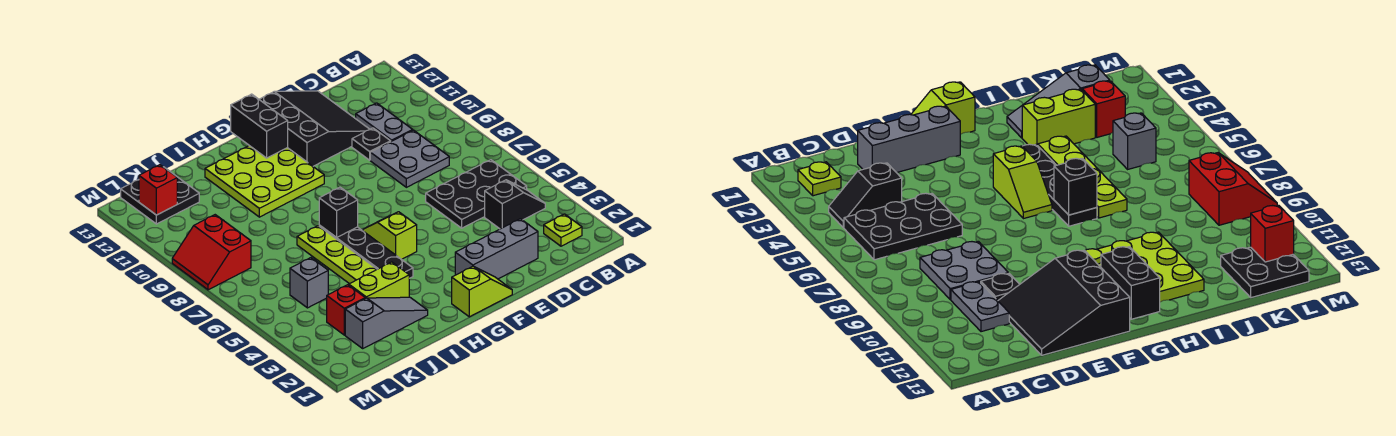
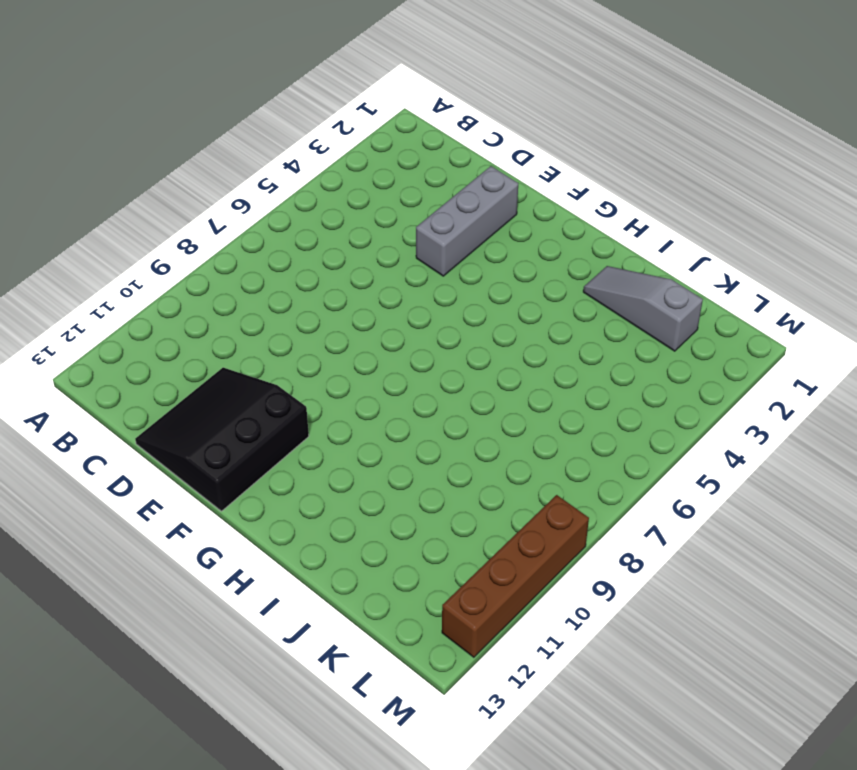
grey brick E2:E4 level 1 -> grey brick D2:F2 level 1
brown brick M9:M12 level 1 -> red slope L8:M9 level 1 top L
none -> lime plate B2 level 1
none -> black slope B4:C4 level 1 top C
none -> black plate B5:D6 level 1

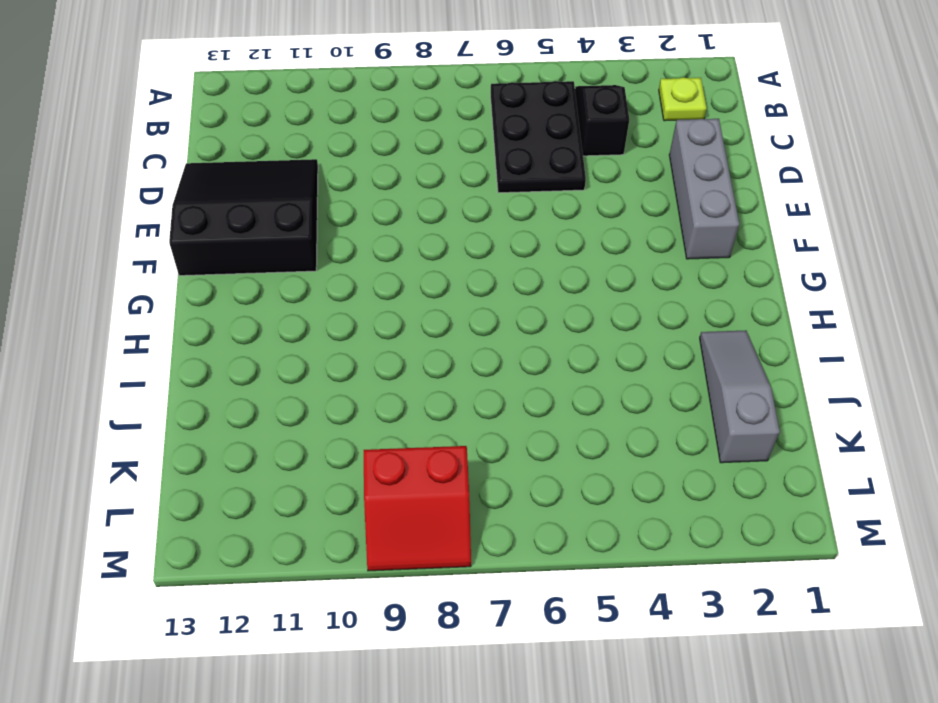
none -> grey plate C8:D9 level 1
none -> grey plate C10:C11 level 1
none -> black plate D10 level 1

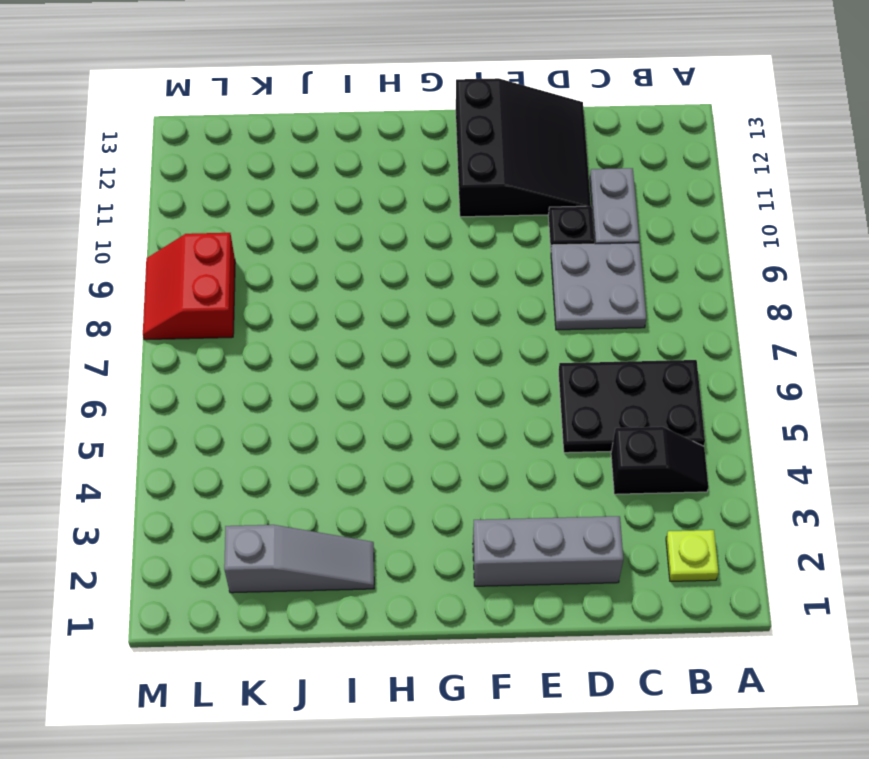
none -> lime slope F1:G1 level 1 top G
none -> lime slope G5:G6 level 1 top 5
none -> lime plate G10:I12 level 1

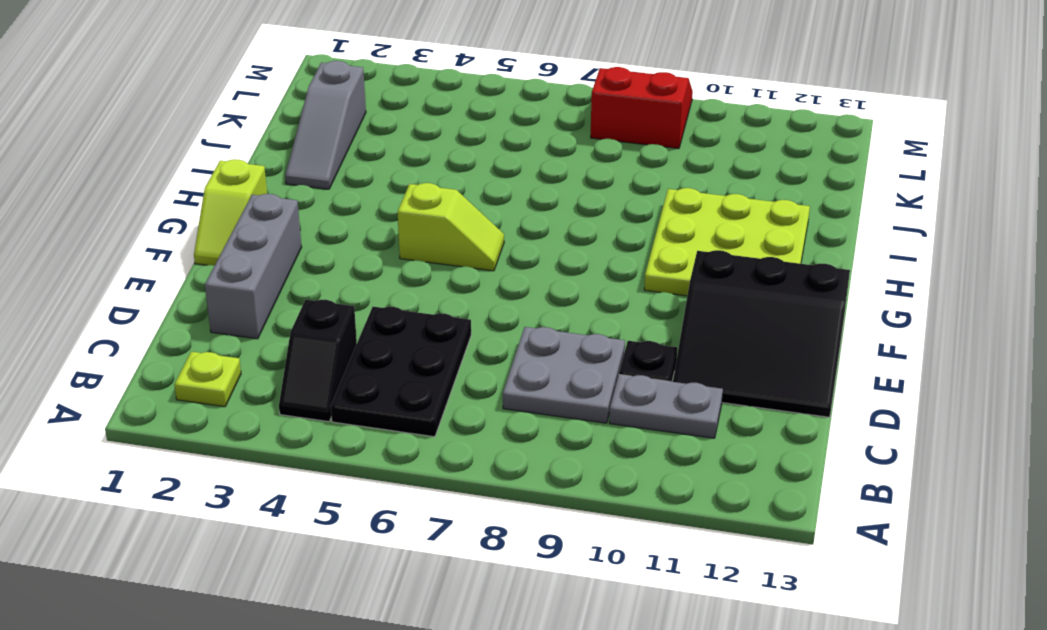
none -> black plate H4:H7 level 1
none -> lime brick I3:J3 level 1
none -> lime plate I4:I7 level 1

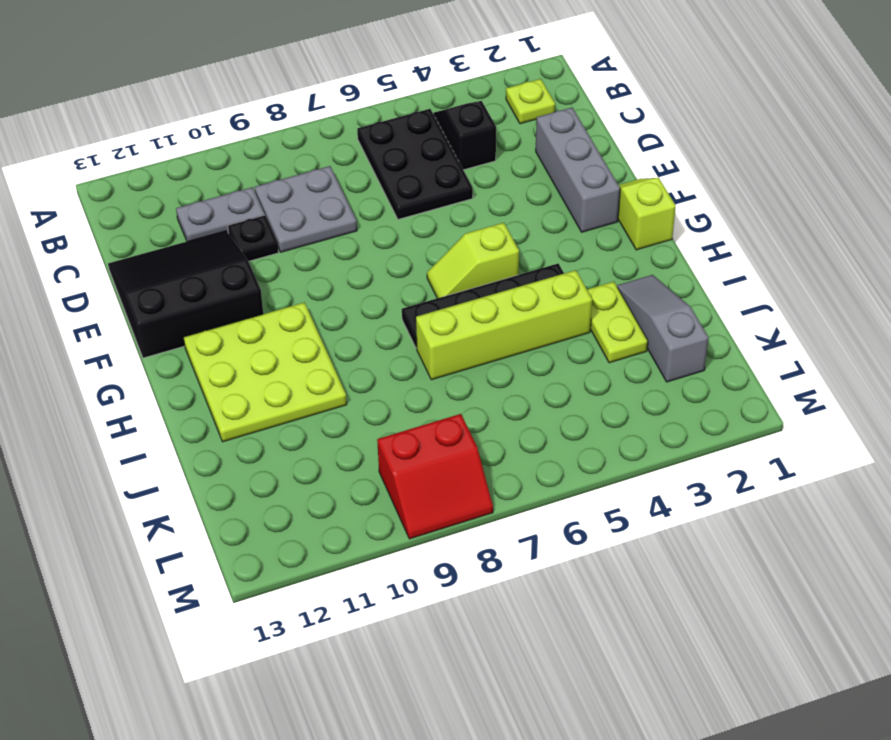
lime plate I3:J3 level 1 -> lime brick I3:J3 level 1
lime brick I4:I7 level 1 -> lime plate I4:I7 level 1
none -> red brick K3 level 1
none -> grey brick K5 level 1
none -> black plate K12:L13 level 1

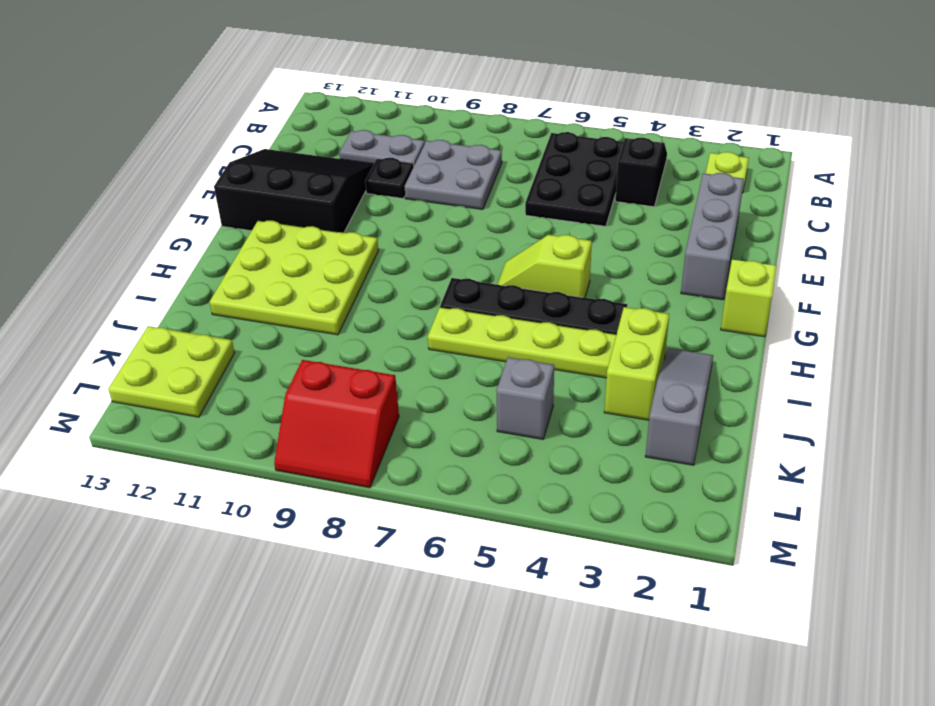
lime plate K12:L13 level 1 -> black plate K12:L13 level 1
none -> red brick K3 level 1
none -> black brick G12:G13 level 2
none -> black brick H7 level 2

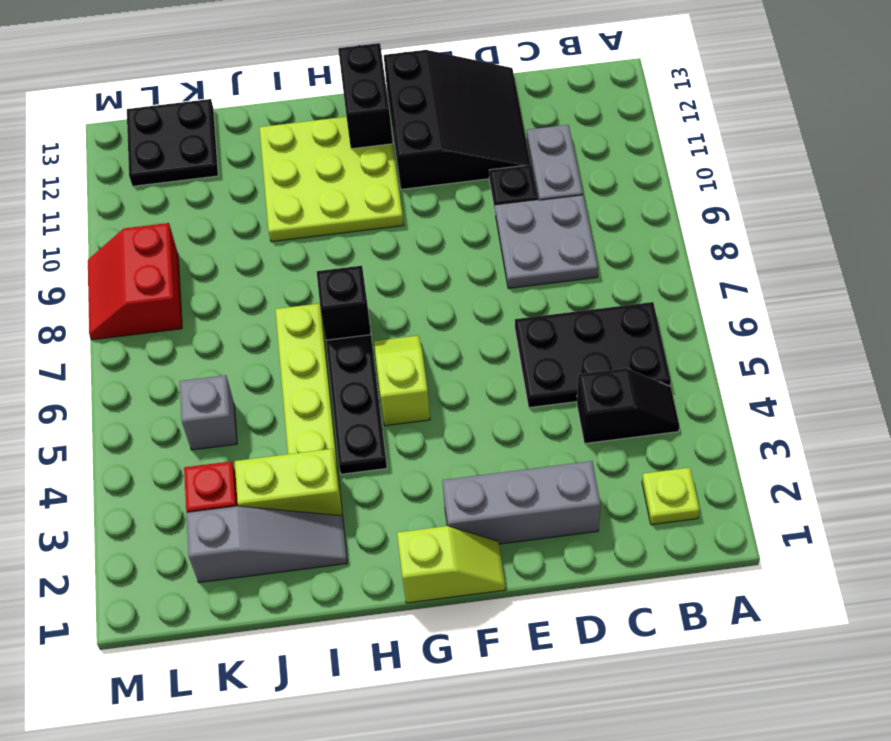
none -> red brick L12 level 2

